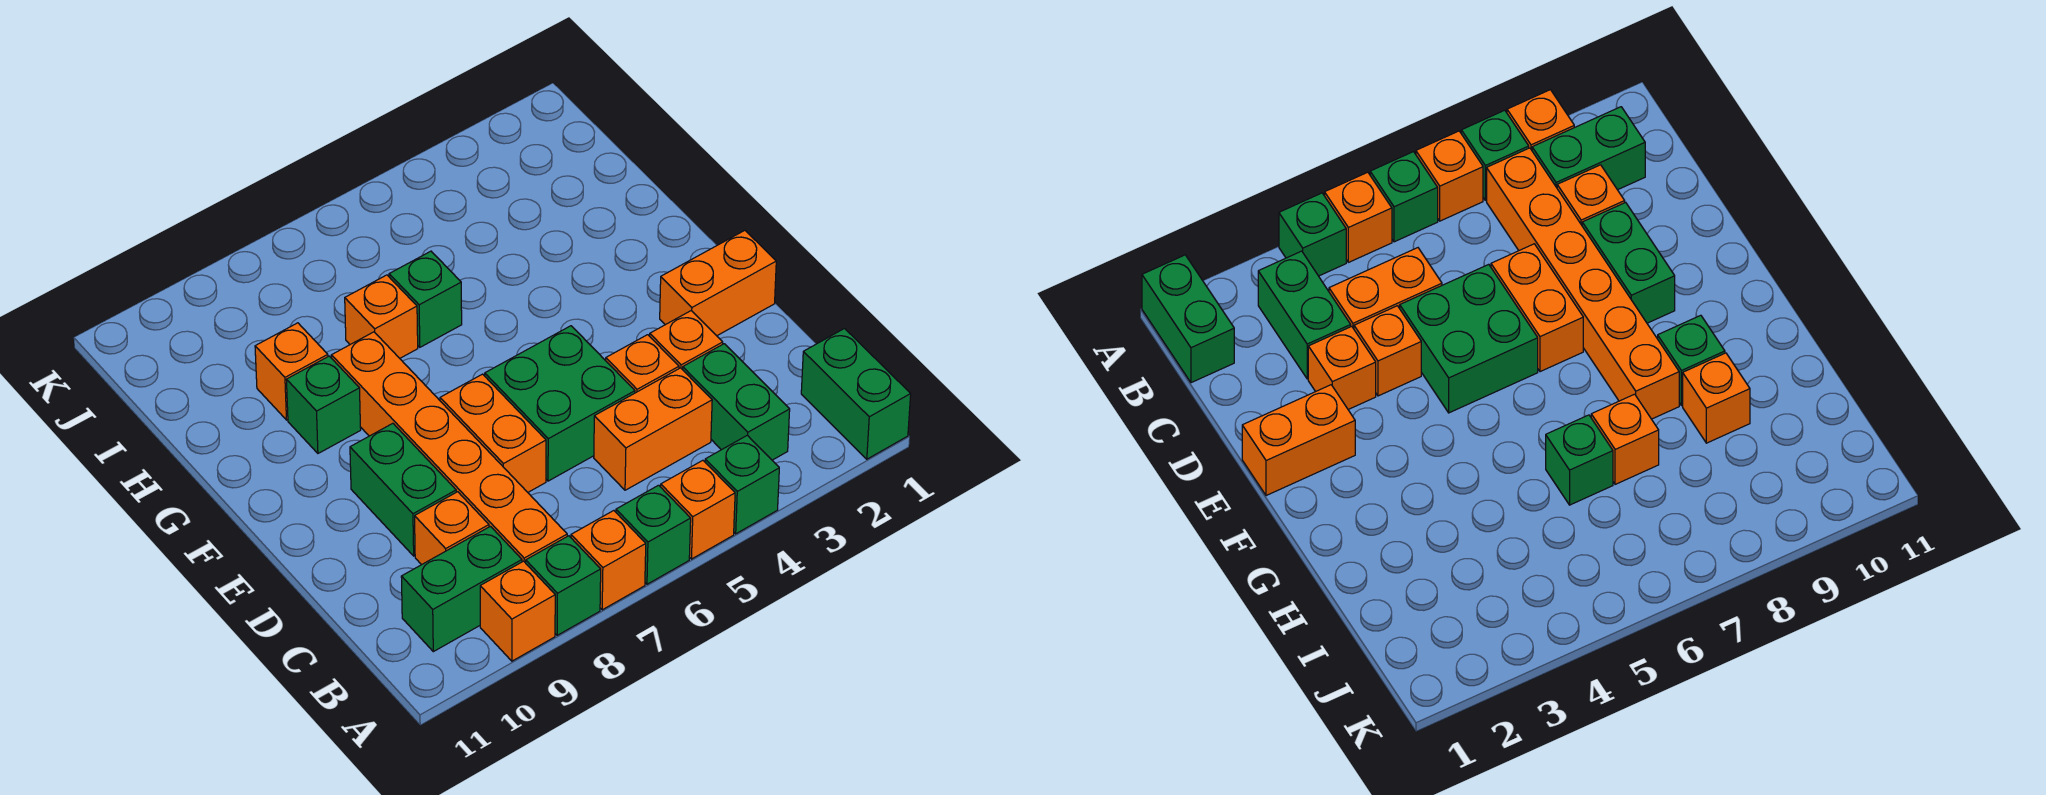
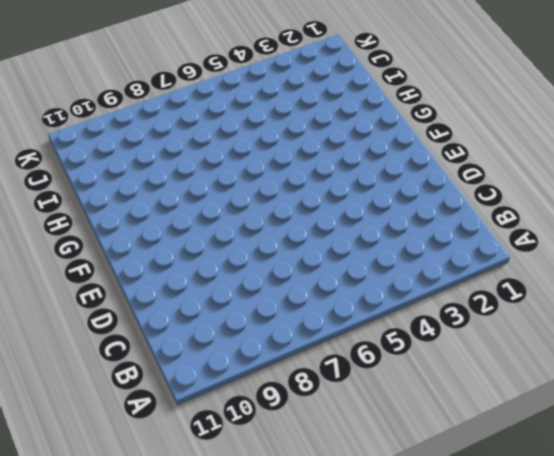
none -> green brick A1:B1 level 1
none -> green brick A4 level 1
none -> orange brick A5 level 1

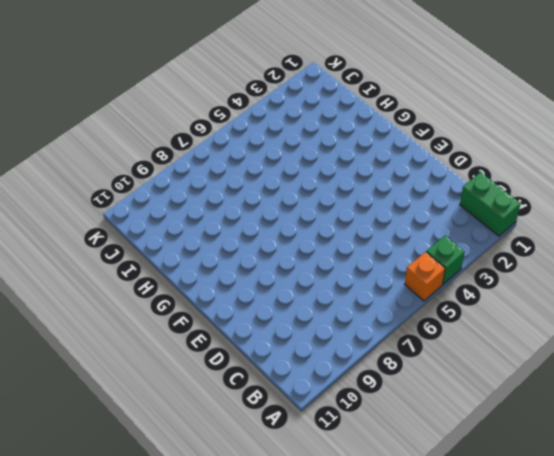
none -> green brick A6 level 1
none -> orange brick A7 level 1
none -> green brick A8 level 1

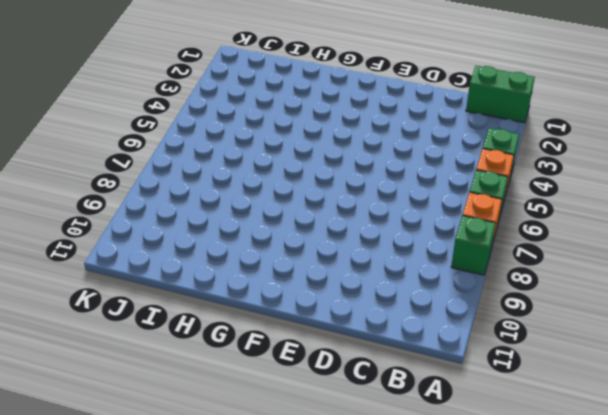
none -> orange brick A9 level 1
none -> green brick B3:C3 level 1
none -> orange brick B8:G8 level 1

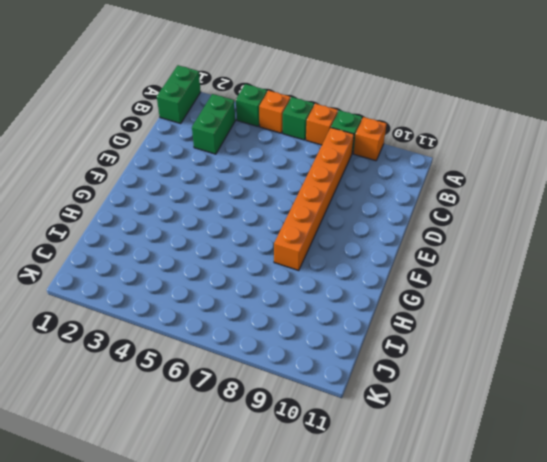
none -> green brick B9:B10 level 1
none -> orange brick C4:C5 level 1
none -> orange brick C9 level 1

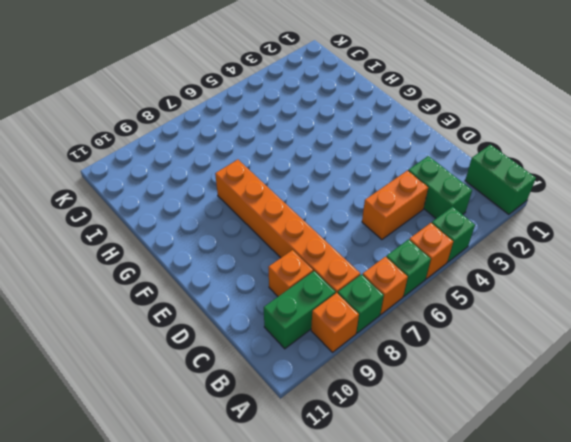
none -> orange brick D3 level 1
none -> orange brick D4 level 1
none -> green brick D5:E6 level 1

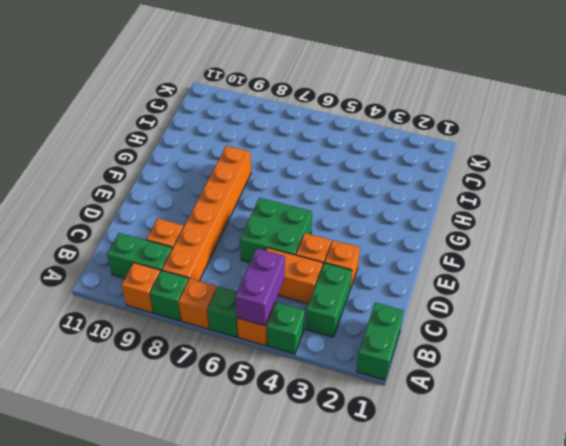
purple brick A5:B5 level 2 -> none
none -> orange brick D7:E7 level 1
none -> green brick D9:E9 level 1
none -> orange brick E1:E2 level 1

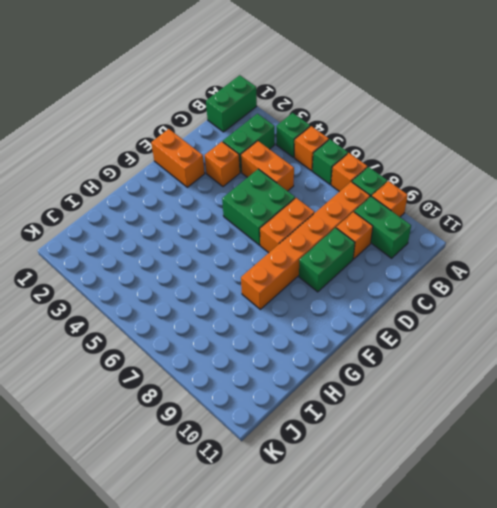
none -> orange brick D4 level 1
none -> green brick G9 level 1
none -> green brick H6 level 1

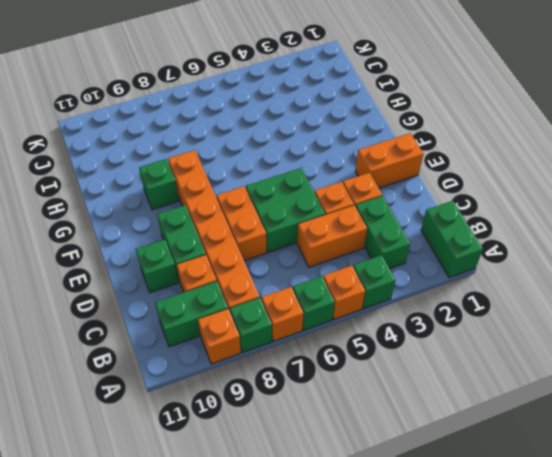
green brick D10 level 1 -> green brick H6 level 1
none -> orange brick H7 level 1
none -> orange brick H9 level 1

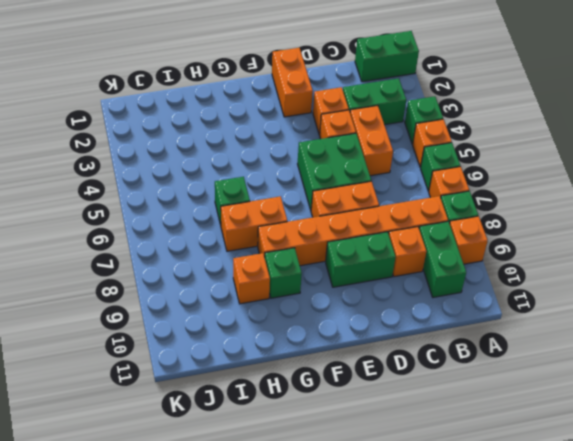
orange brick G7:H7 level 1 -> orange brick H7 level 1

